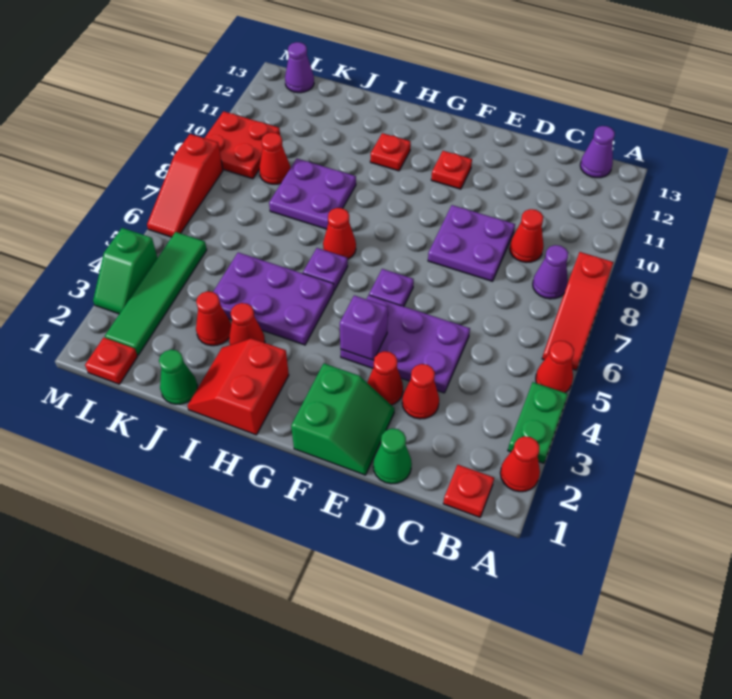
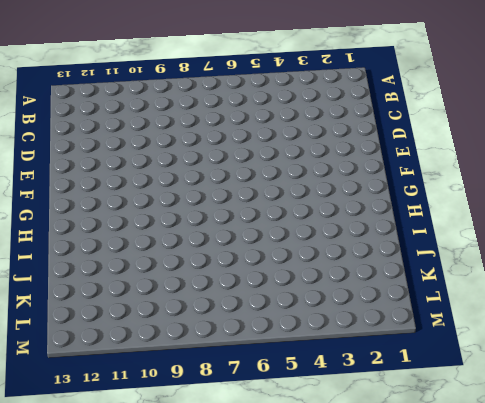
none -> red cone A2 level 1
none -> green plate A3:A4 level 1
none -> red cone A5 level 1
none -> red slope A6:A8 level 1 top 8

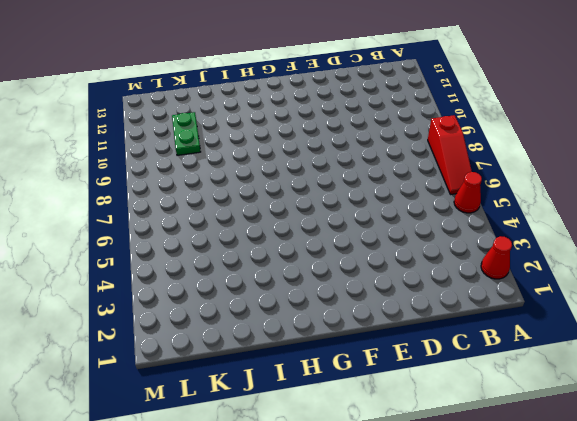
green plate K10:K11 level 1 -> green plate A3:A4 level 1
none -> red plate B1 level 1
none -> purple cone B8 level 1
none -> purple cone B13 level 1
none -> red cone C9 level 1

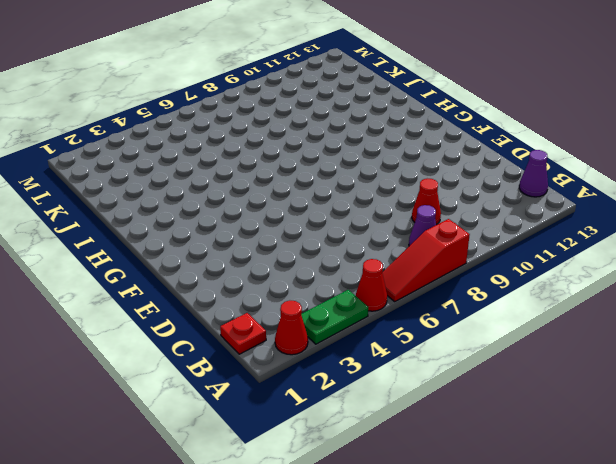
none -> green cone D1 level 1
none -> red cone D3 level 1
none -> purple plate D4:F5 level 1
none -> purple plate D8:E9 level 1

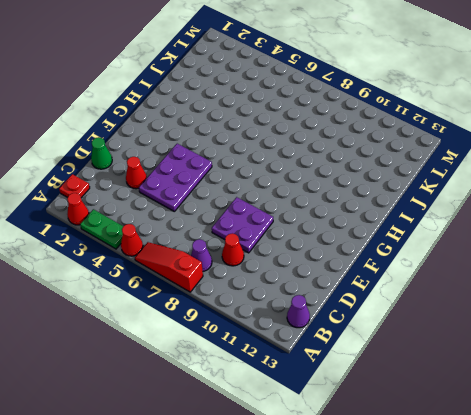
none -> green slope E1:F2 level 1 top F
none -> red cone E3 level 1
none -> purple plate F6 level 1
none -> red plate F11 level 1

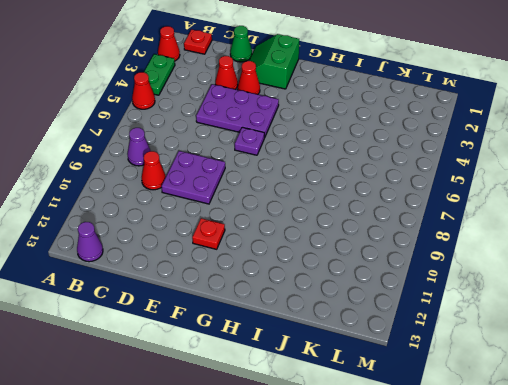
none -> red slope A6:A8 level 1 top 8
none -> red slope H1:I2 level 1 top H
none -> purple plate H4:J5 level 1
none -> purple plate H6 level 1

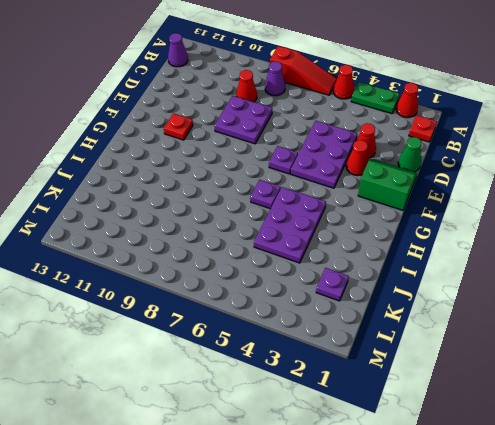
purple plate K2 level 1 -> none
none -> red slope H1:I2 level 1 top H
none -> red cone H7 level 1
none -> red plate H11 level 1
none -> red cone I3 level 1

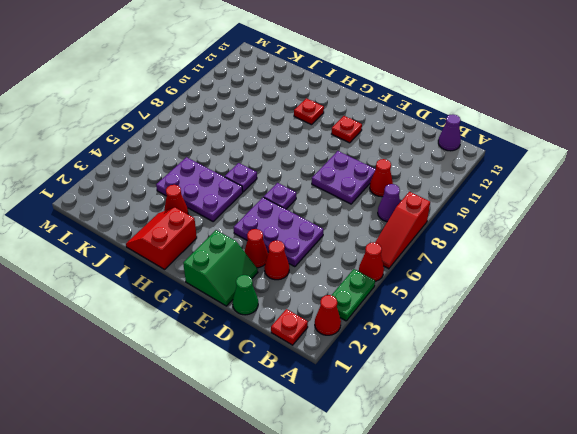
none -> red cone H7 level 1
none -> purple plate I8:J9 level 1
none -> green cone J1 level 1
none -> red cone J3 level 1

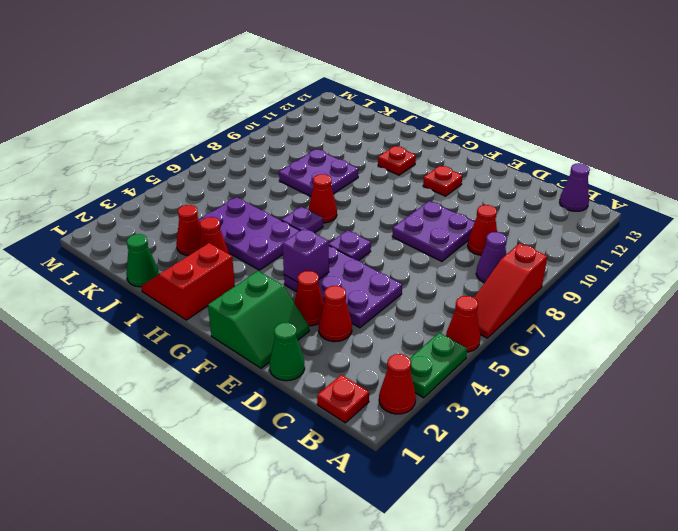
none -> red cone K9 level 1
none -> red plate L1 level 1
none -> green tile L2:L5 level 1
none -> red plate L9:M10 level 1

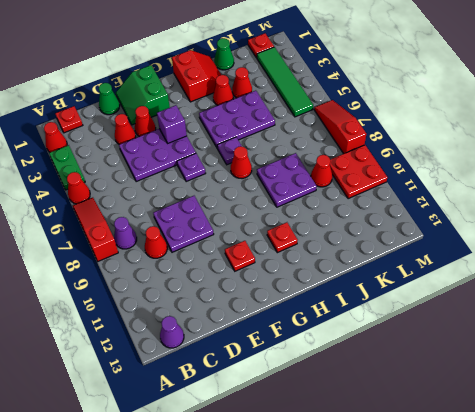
none -> purple cone L13 level 1
none -> green slope M3:M4 level 1 top 4

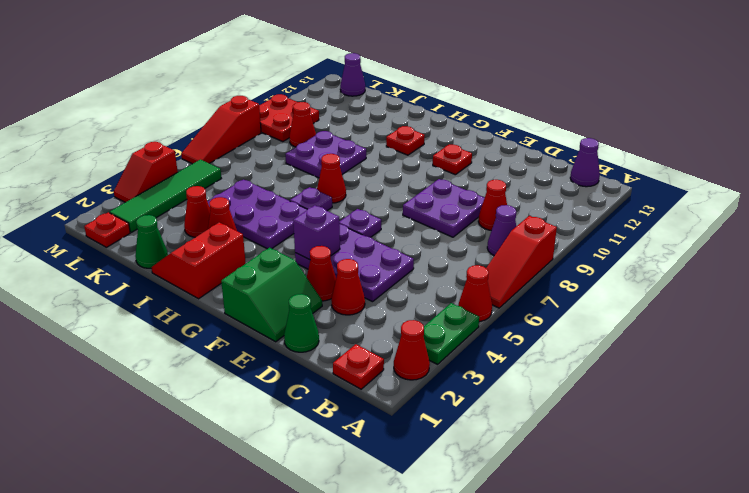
red slope M3:M4 level 1 top 4 -> green slope M3:M4 level 1 top 4

